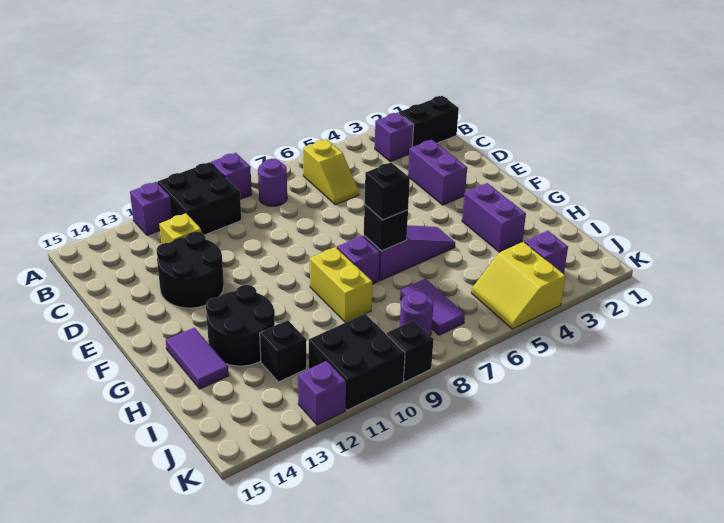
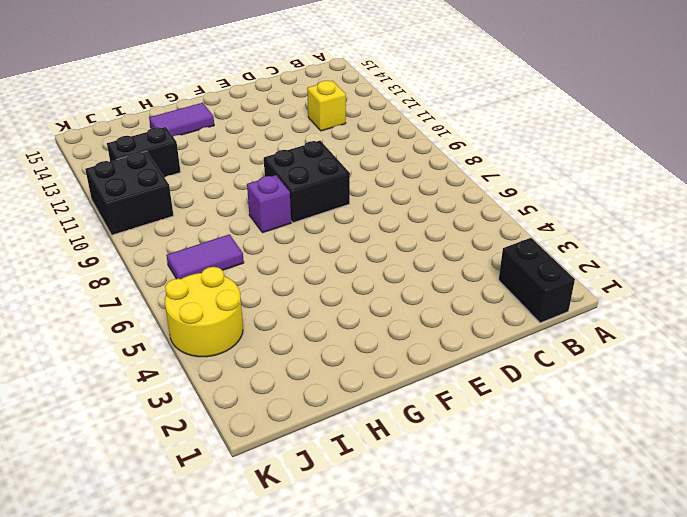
black brick E8:F9 level 1 -> black brick A10:B11 level 1
black brick I12:J12 level 1 -> black brick I12 level 1
yellow round brick J4:K5 level 1 -> yellow slope J4:K5 level 1 top 4
none -> purple brick A9 level 1
none -> purple brick A12 level 1
none -> purple brick B3 level 1

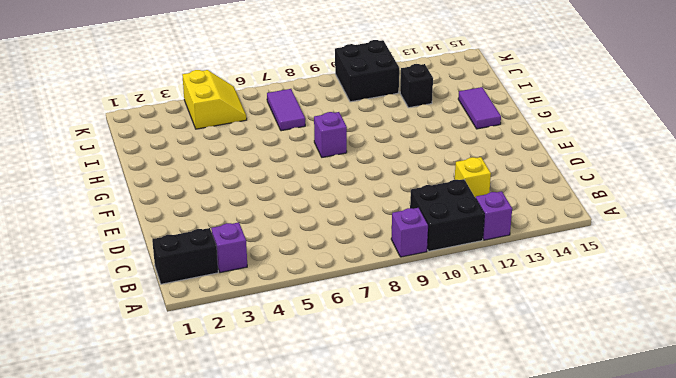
none -> yellow slope B6:C6 level 1 top B
none -> purple round brick B8 level 1
none -> purple brick D3:E3 level 1

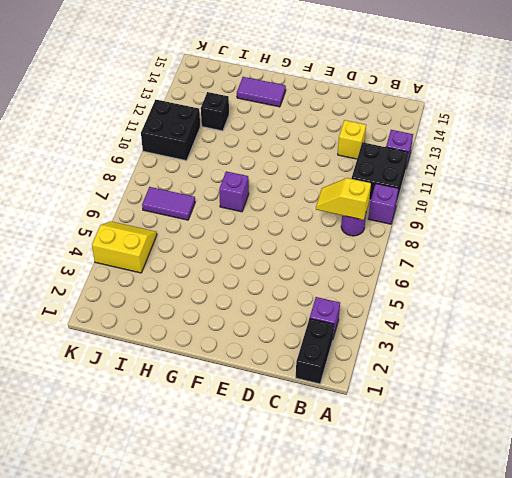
yellow slope B8:C8 level 2 top B -> yellow slope B6:C6 level 1 top B
none -> purple brick D3:E3 level 1
none -> black round brick D12:E13 level 1
none -> purple brick G3:H3 level 1

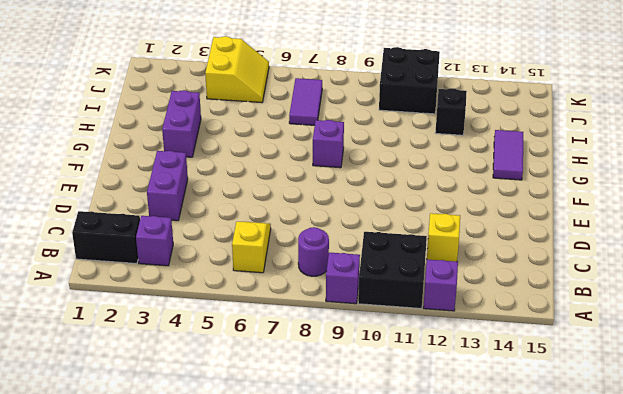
none -> black round brick D12:E13 level 1
none -> purple slope G5:G7 level 1 top 7
none -> yellow brick G9:H9 level 1

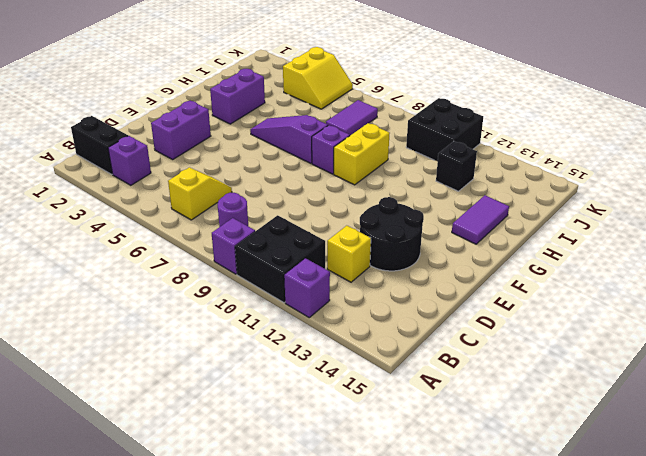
none -> black round brick G12:H13 level 1
none -> purple brick J3 level 1
none -> purple round brick J8 level 1

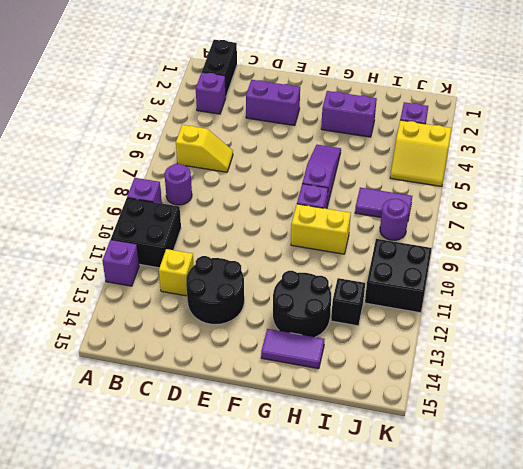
none -> black brick K9 level 1
none -> purple brick K12 level 1
none -> black brick G7 level 2

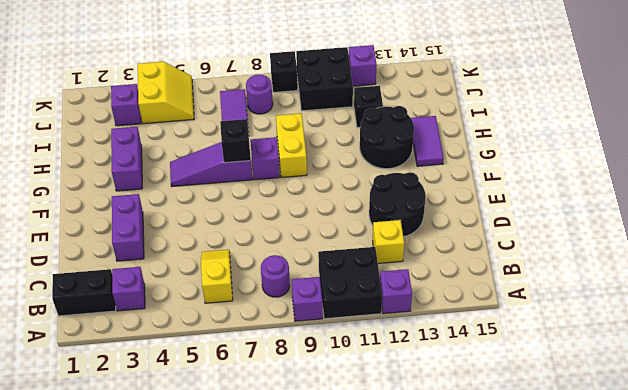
none -> black brick G7 level 3

